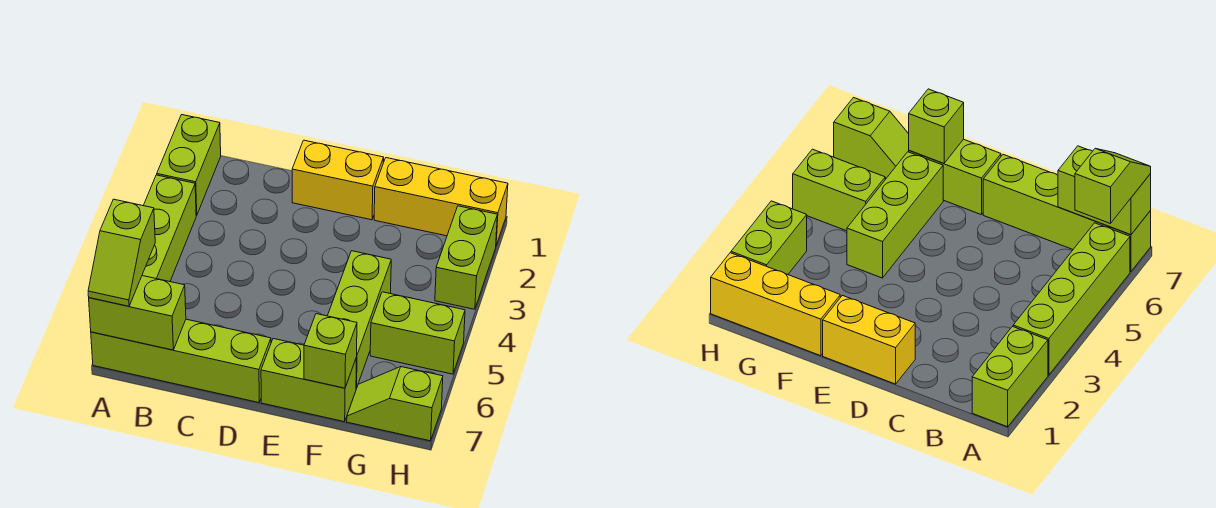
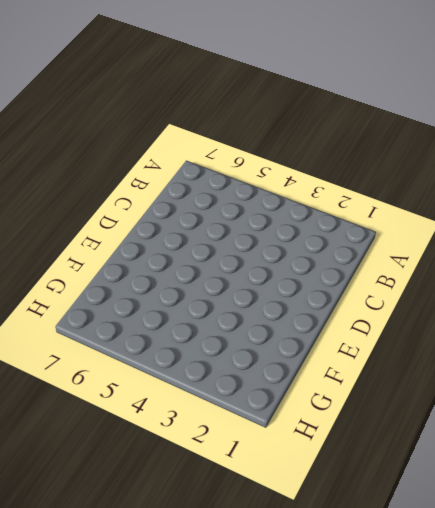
none -> lime brick A1:A2 level 1
none -> lime brick A3:A6 level 1
none -> lime brick A7:D7 level 1

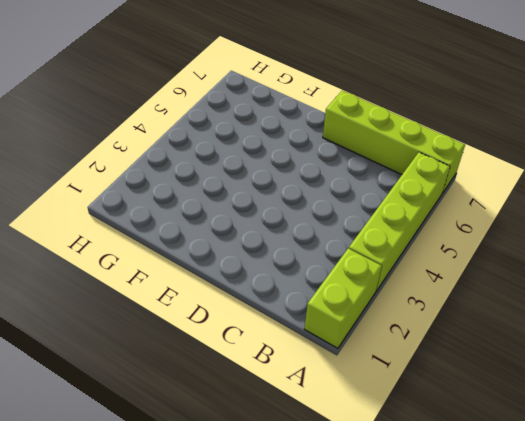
none -> yellow brick D1:E1 level 1
none -> lime brick E7:F7 level 1
none -> yellow brick F1:H1 level 1

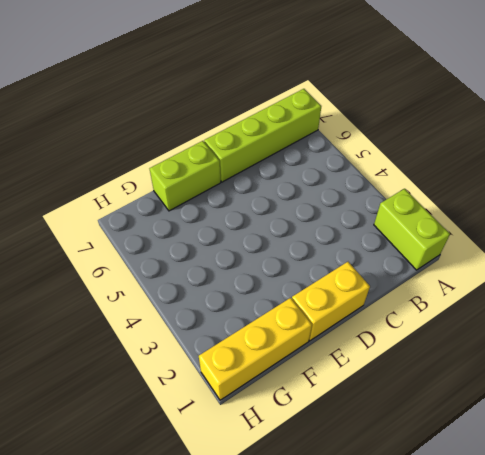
none -> lime brick A3:A6 level 1
none -> lime brick F4:F6 level 1
none -> lime brick G5:H5 level 1

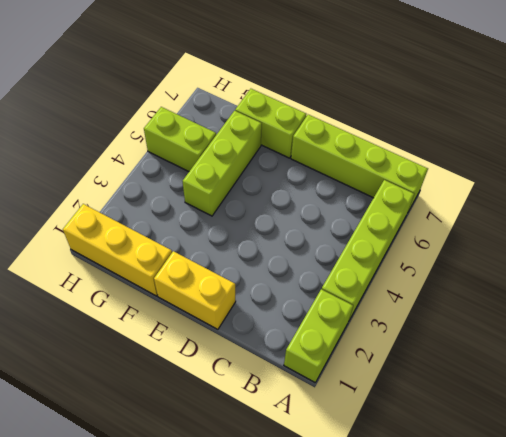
none -> lime slope G7:H7 level 1 top H
none -> lime brick H2:H3 level 1
none -> lime brick A7:B7 level 2

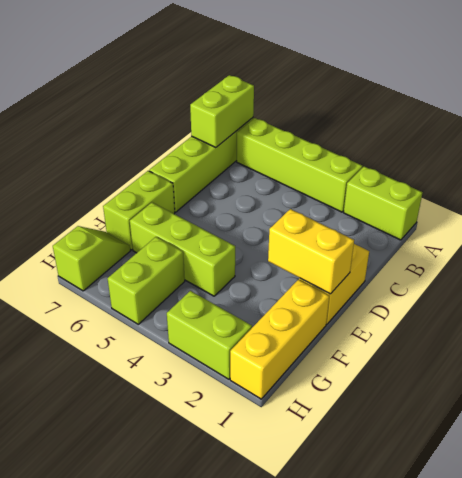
yellow brick E1:E2 level 2 -> none
none -> lime brick F7 level 2
none -> lime slope A6:A7 level 3 top 6

